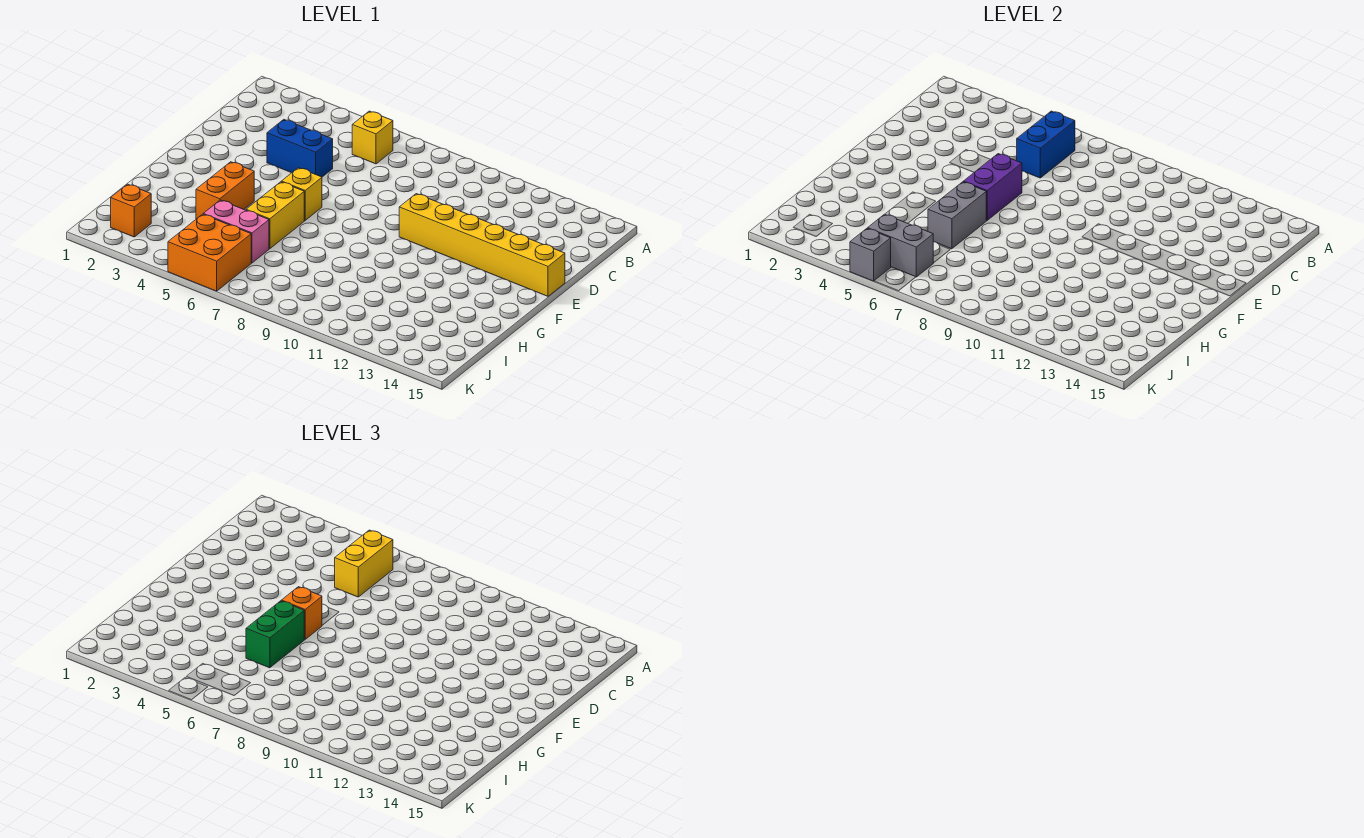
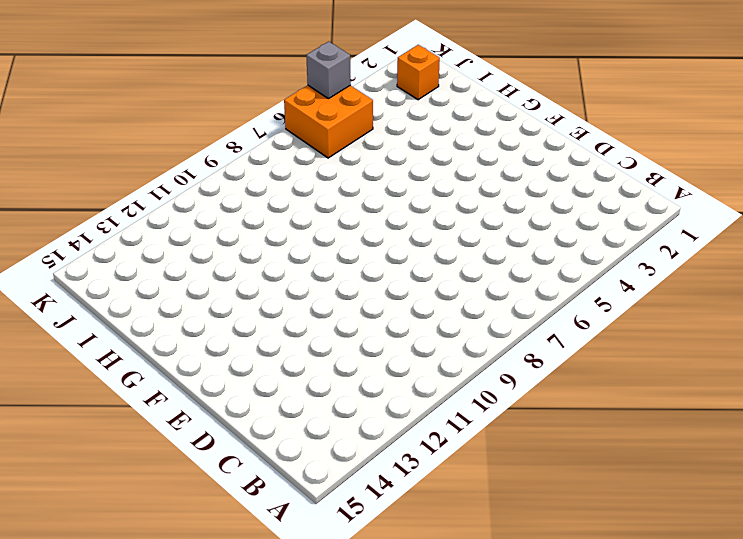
none -> yellow brick B6 level 1
none -> blue brick D4:D5 level 1
none -> yellow brick E10:E15 level 1

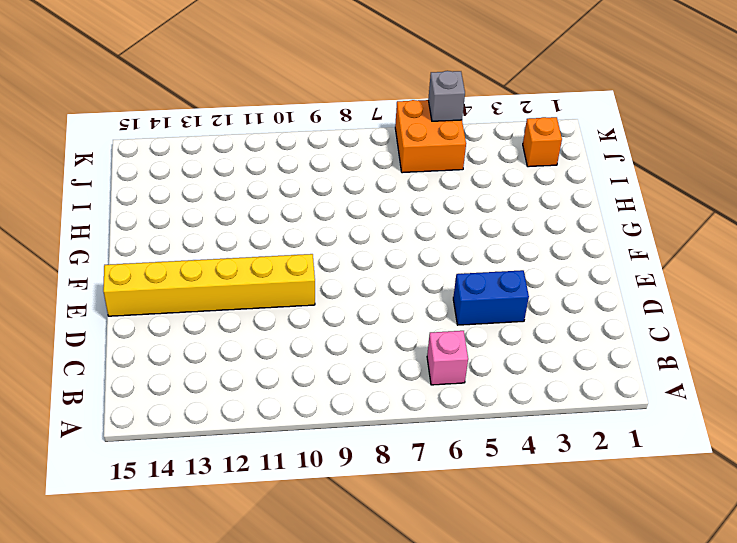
pink brick B6 level 1 -> yellow brick B6 level 1
none -> yellow brick F6 level 1
none -> orange brick G4:H4 level 1
none -> yellow brick G6:H6 level 1

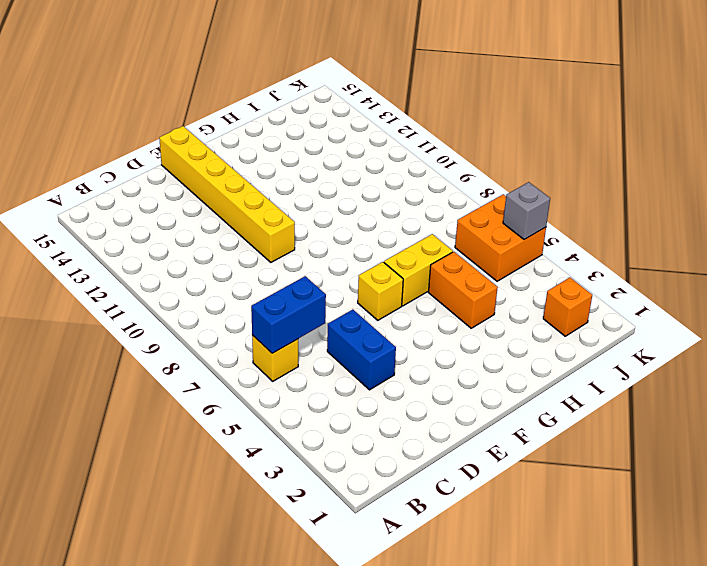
orange brick H4:H5 level 1 -> orange brick G4:H4 level 1
none -> pink brick I5:I6 level 1
none -> purple brick E6:F6 level 2
none -> grey brick G6:H6 level 2

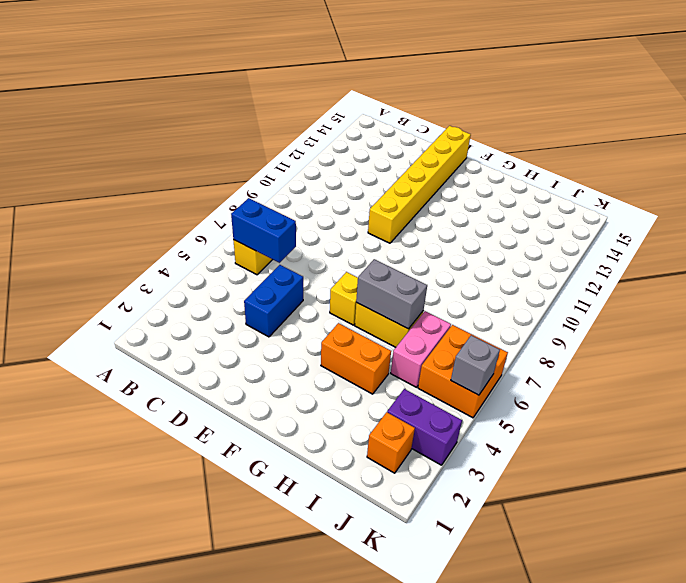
purple brick J3:K3 level 1 -> purple brick E6:F6 level 2
none -> grey brick J5:J6 level 2
none -> yellow brick B6:C6 level 3
none -> orange brick F6 level 3

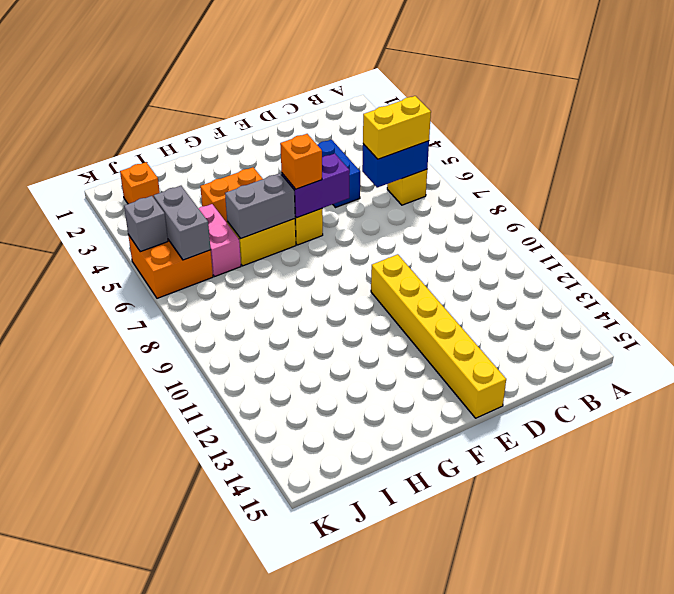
none -> green brick G6:H6 level 3

